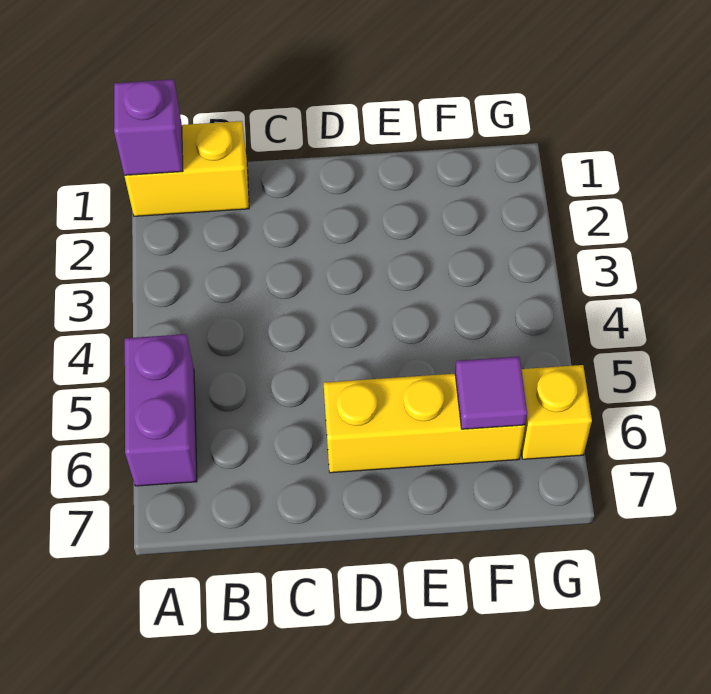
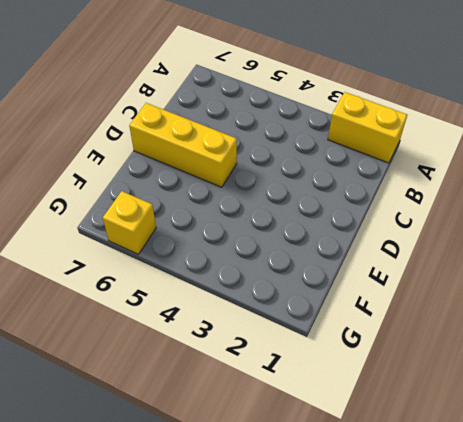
yellow brick A1:A2 level 1 -> yellow brick A1:B1 level 1
yellow brick D5:D7 level 1 -> yellow brick D6:F6 level 1
none -> purple brick A5:A6 level 1
none -> purple brick A1 level 2

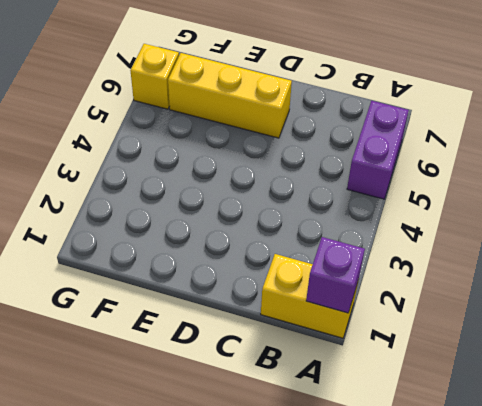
none -> purple tile F6 level 2

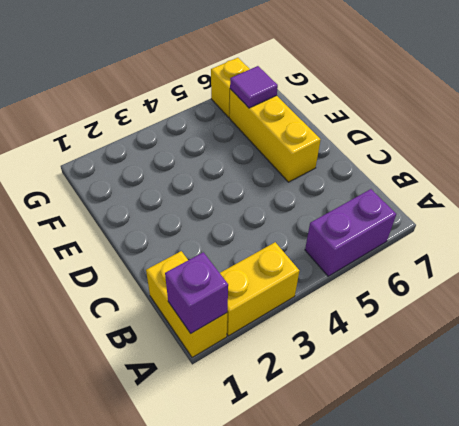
yellow brick A2:A3 level 1 -> none

